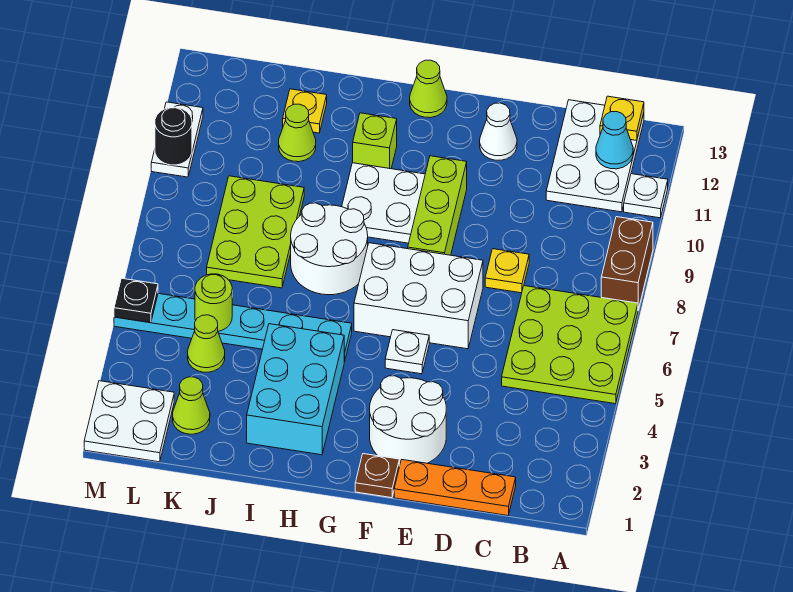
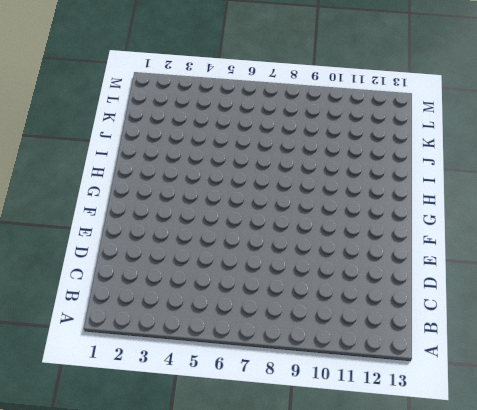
none -> lime plate A5:C7 level 1
none -> brown brick A8:A9 level 1
none -> white plate A11 level 1
none -> white plate B11:C13 level 1

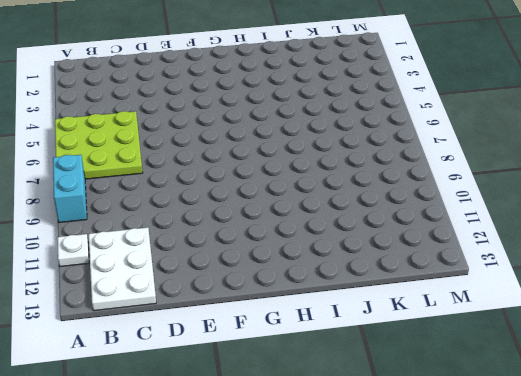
cyan brick A8:A9 level 1 -> brown brick A8:A9 level 1
none -> orange plate C1:E1 level 1
none -> yellow plate D8 level 1
none -> white round brick E2:F3 level 1
none -> white brick E6:G7 level 1

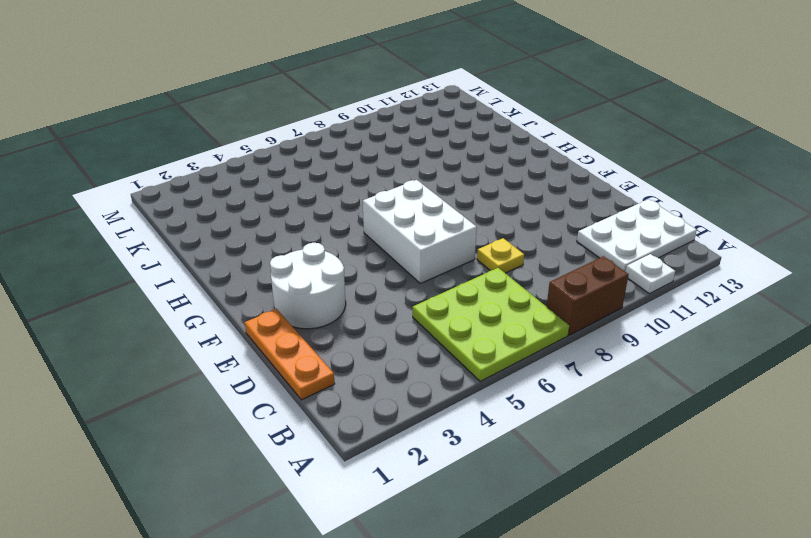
none -> white cone E12 level 1
none -> brown plate F1 level 1
none -> white plate F5 level 1
none -> lime brick F8:F10 level 1

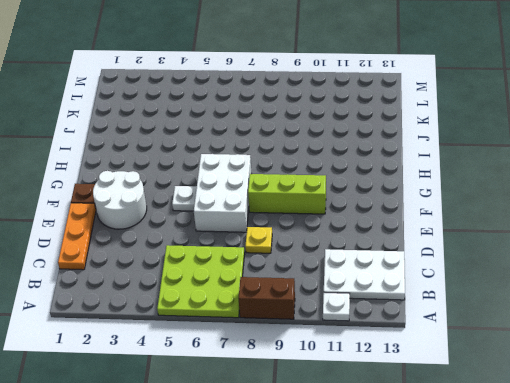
none -> white cone E12 level 1
none -> white plate G9:H10 level 1
none -> lime cone G13 level 1
none -> cyan brick H2:I4 level 1

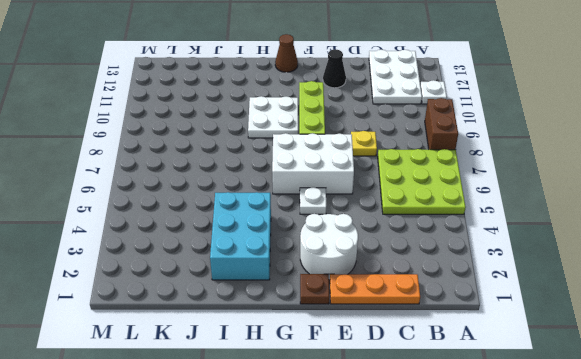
black cone E12 level 1 -> white cone E12 level 1
brown cone G13 level 1 -> lime cone G13 level 1
none -> cyan plate H5:M5 level 1
none -> white round brick H7:I8 level 1
none -> lime brick H11 level 1
none -> lime plate J7:K9 level 1

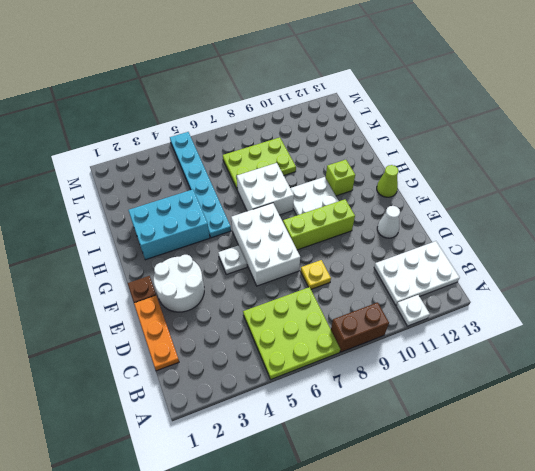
white brick H7:I8 level 1 -> white round brick H7:I8 level 1
none -> lime cone J11 level 1
none -> yellow plate J12 level 1
none -> lime cone K2 level 1
none -> lime cone K4 level 1

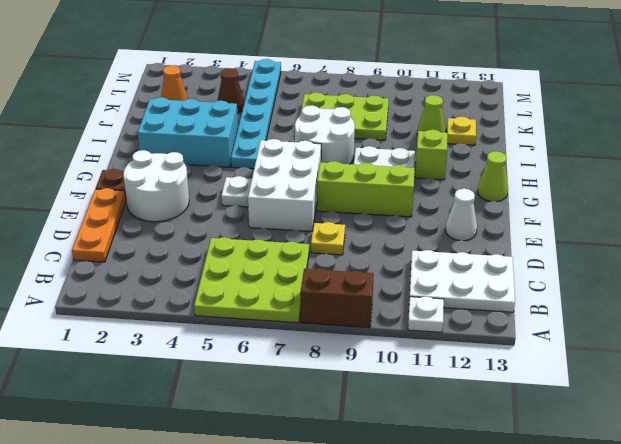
orange cone K2 level 1 -> lime cone K2 level 1
brown cone K4 level 1 -> lime cone K4 level 1
none -> white plate L1:M2 level 1
none -> white plate M10:M11 level 1
none -> cyan cone B12 level 2
none -> yellow plate B13 level 2

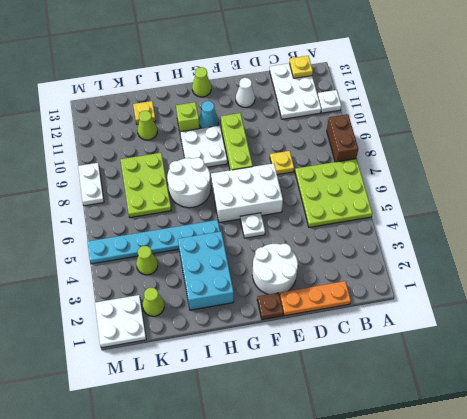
cyan cone G11 level 1 -> cyan cone B12 level 2
white plate M8:M9 level 1 -> white plate M10:M11 level 1
none -> lime round brick K5 level 2
none -> black plate M5 level 2
none -> black round brick M10 level 2

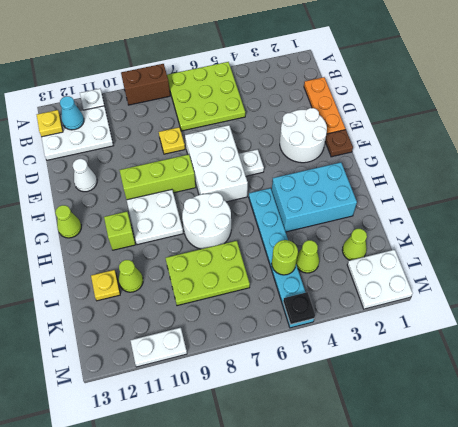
none -> black round brick M10 level 2

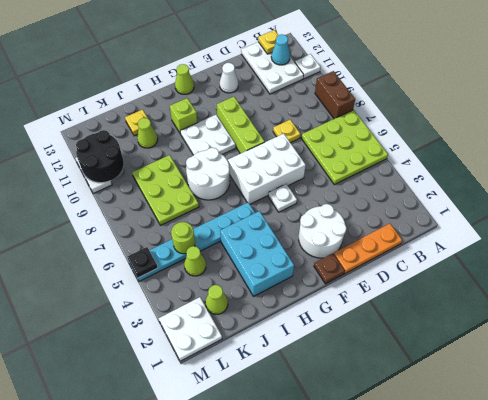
black round brick L10:M11 level 2 -> black round brick M10 level 2

